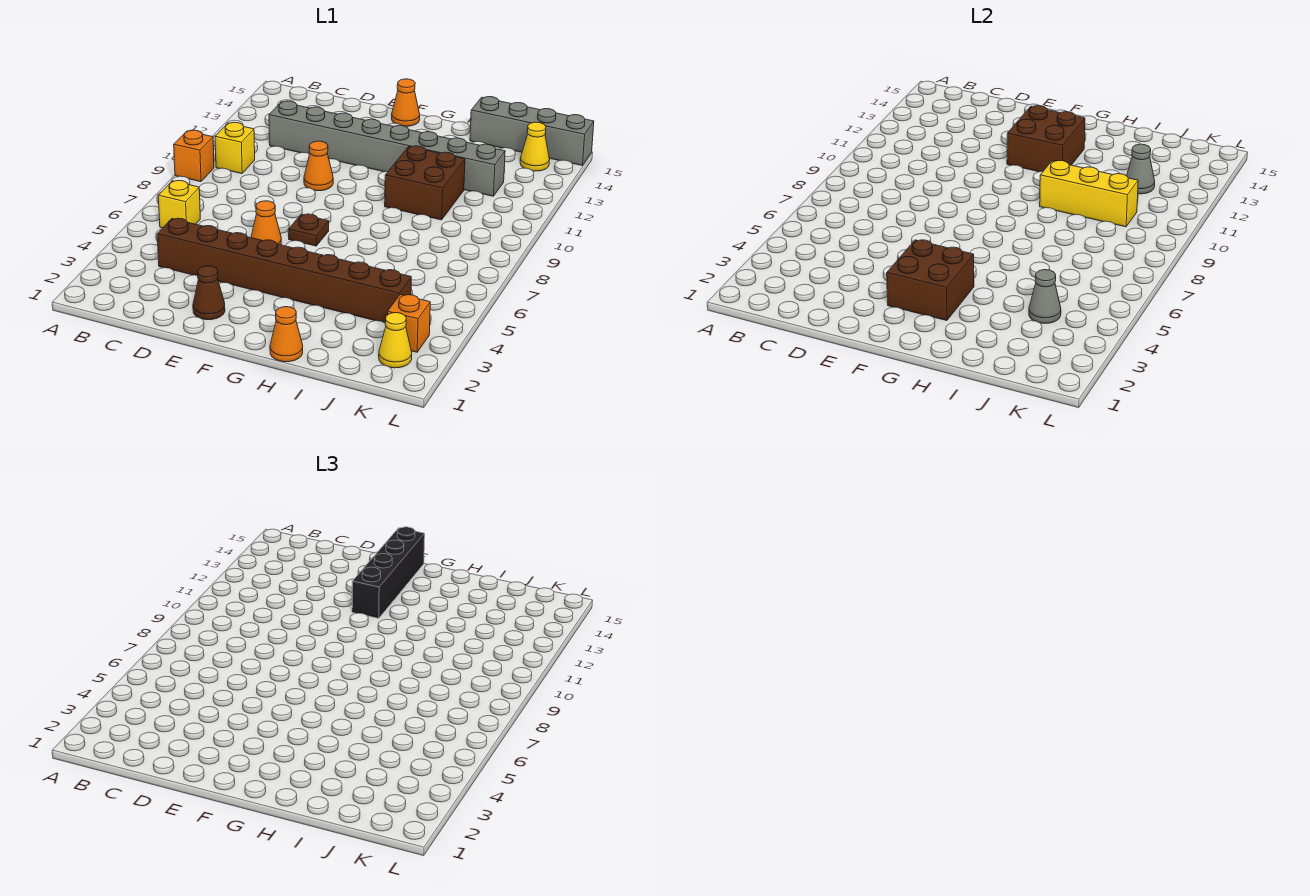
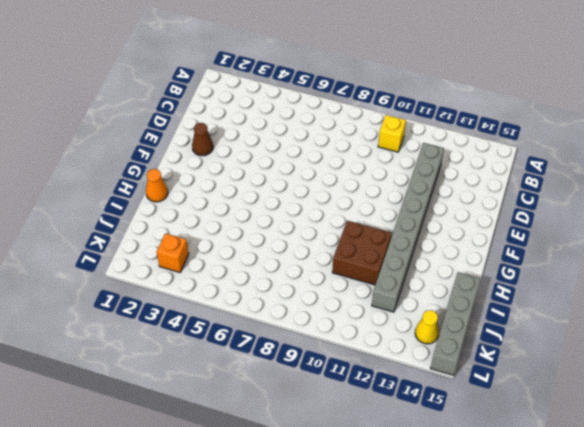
none -> orange brick A9 level 1
none -> yellow brick B6 level 1
none -> brown brick C4:J4 level 1

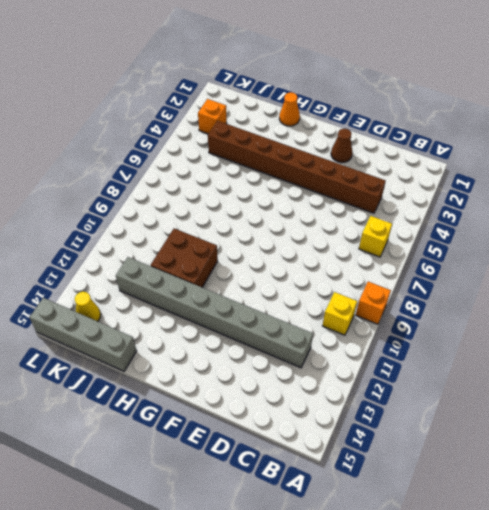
none -> orange cone E6 level 1
none -> orange cone E10 level 1
none -> brown plate F7 level 1

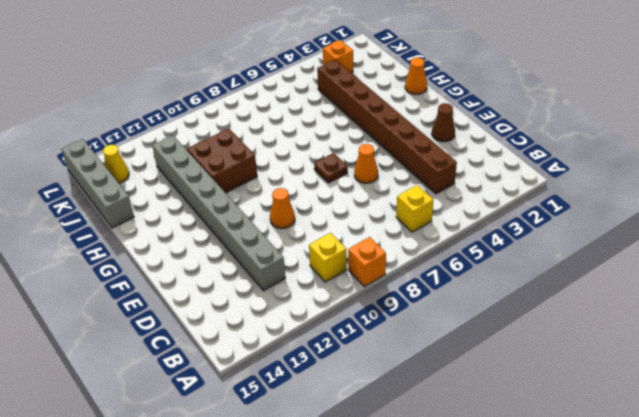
none -> orange cone F15 level 1
none -> yellow cone K2 level 1
none -> brown brick F3:G4 level 2

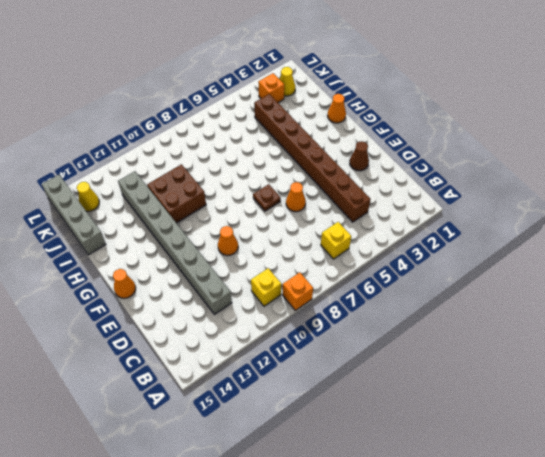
none -> brown brick F3:G4 level 2
none -> brown brick F12:G13 level 2
none -> yellow brick H10:J10 level 2

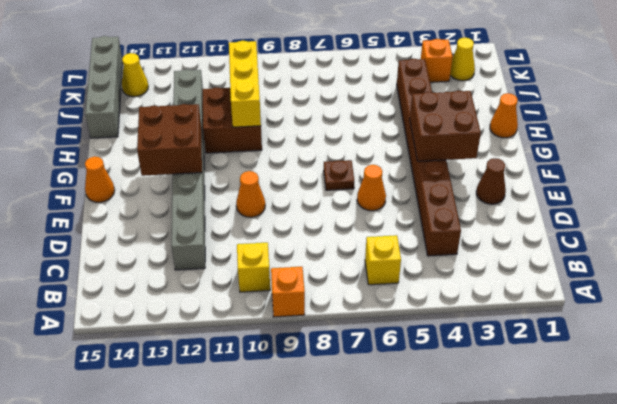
none -> grey cone J4 level 2
none -> grey cone J12 level 2
none -> black brick F12:F15 level 3

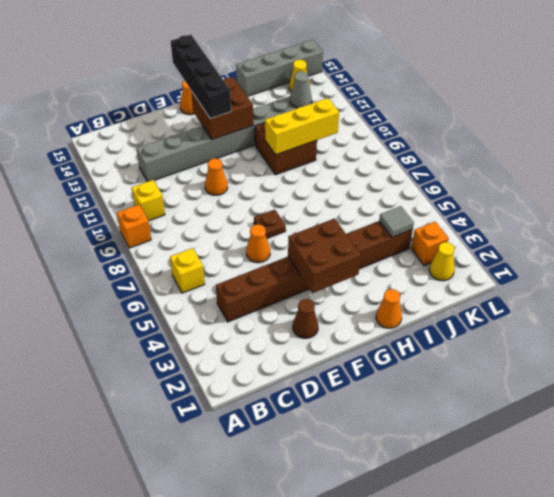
grey tile J4 level 2 -> grey cone J4 level 2

